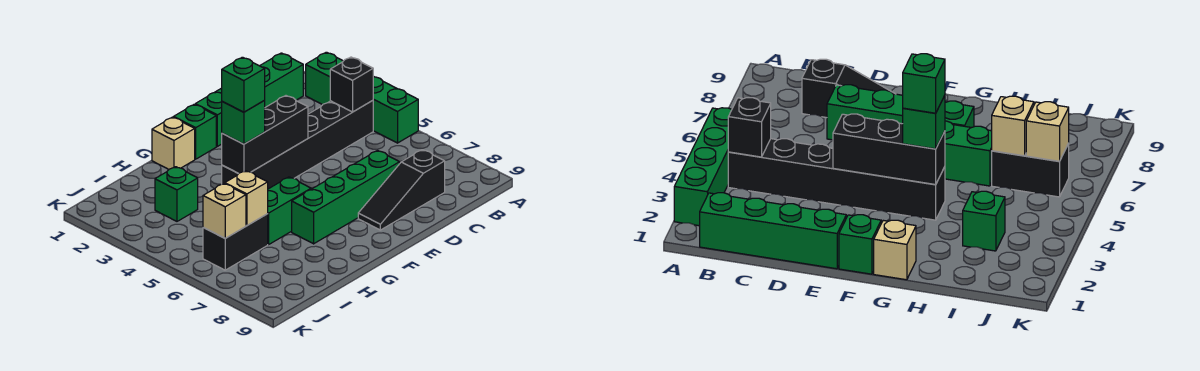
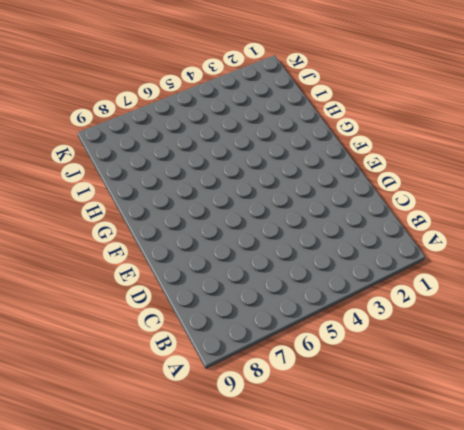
none -> green brick A2:A5 level 1
none -> green brick B1:E1 level 1
none -> black brick B4:G4 level 1

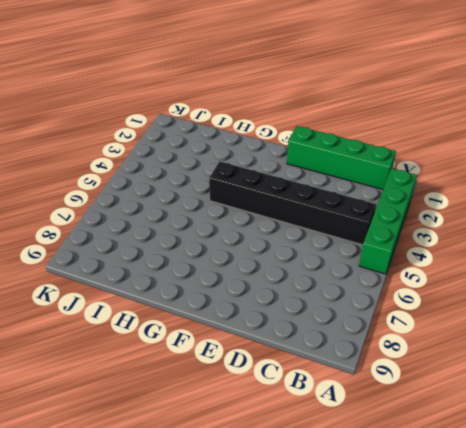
none -> black slope C8:E8 level 1 top C
none -> green brick D7:G7 level 1
none -> green brick F1 level 1

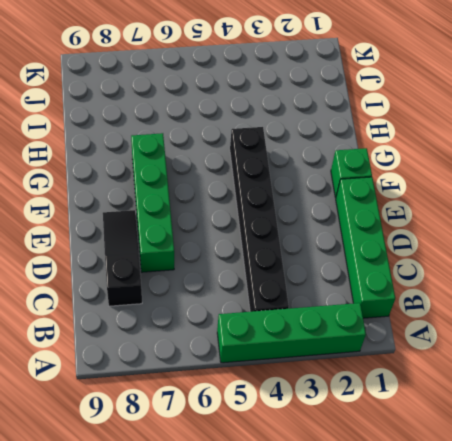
none -> tan brick G1 level 1
none -> green brick G6:H6 level 1
none -> green brick I3 level 1

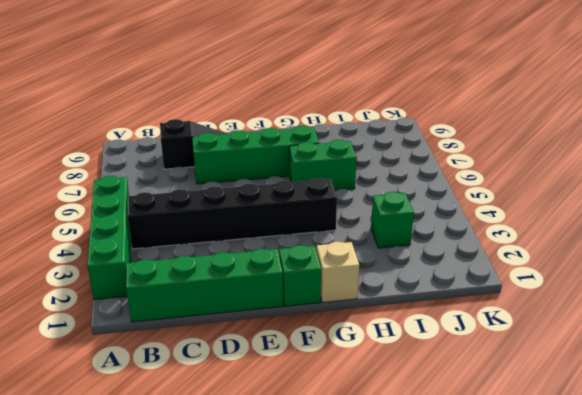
none -> black brick I6:J6 level 1
none -> black brick B4 level 2
none -> black brick E4:G4 level 2

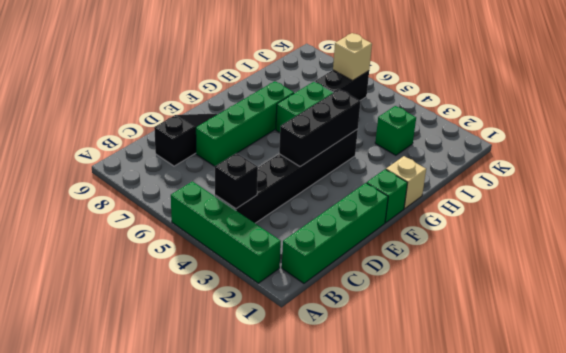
none -> tan brick I6 level 2
none -> green brick G4 level 3
none -> green brick G4 level 4

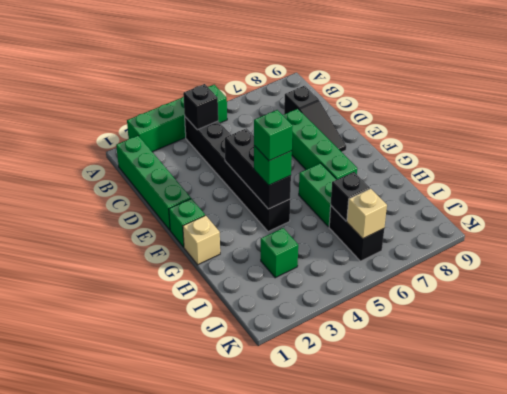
black brick I6 level 2 -> tan brick I6 level 2

